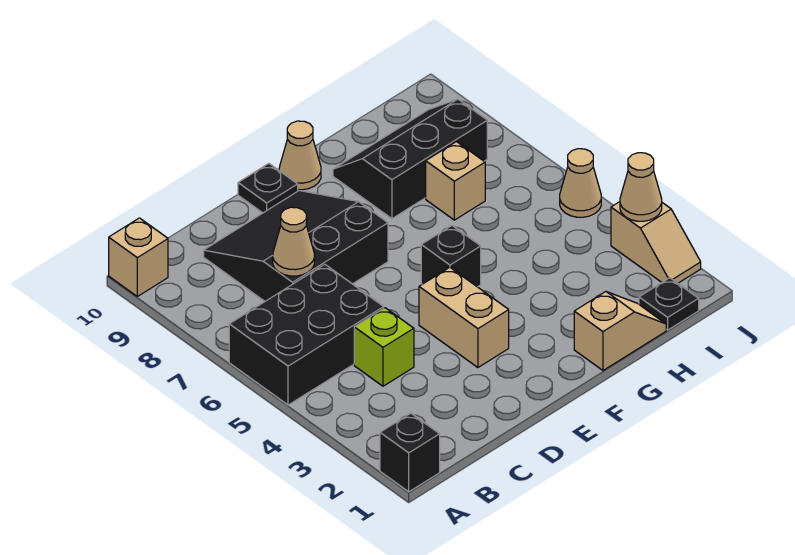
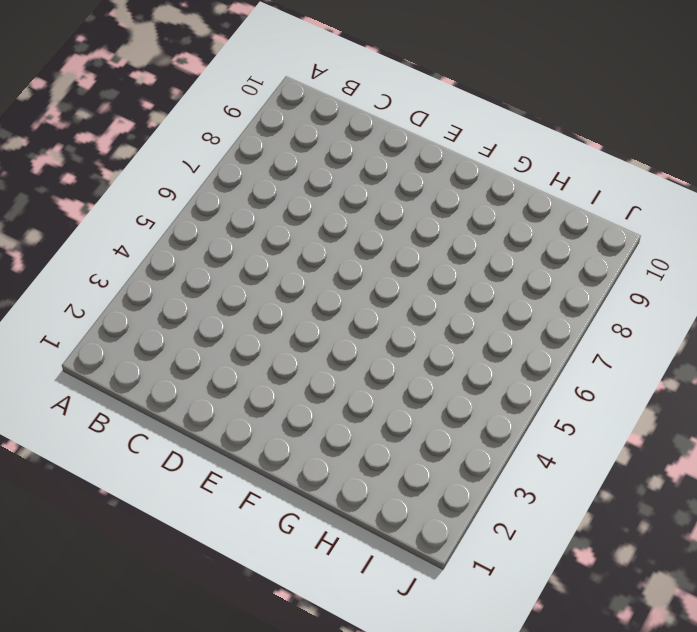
none -> black brick A1 level 1
none -> black brick A5:C6 level 1
none -> tan brick A10 level 1

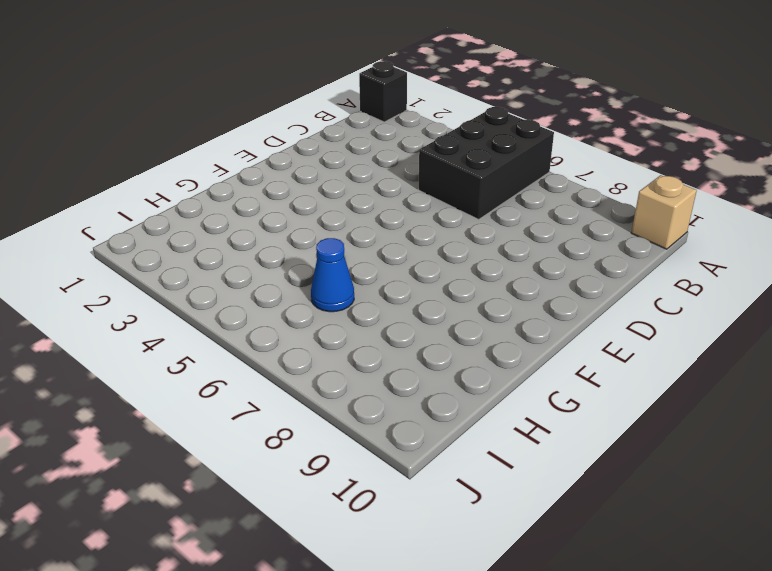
blue cone H6 level 1 -> none
none -> lime brick C4 level 1
none -> black slope C7:E9 level 1 top 7
none -> tan brick E3:E4 level 1

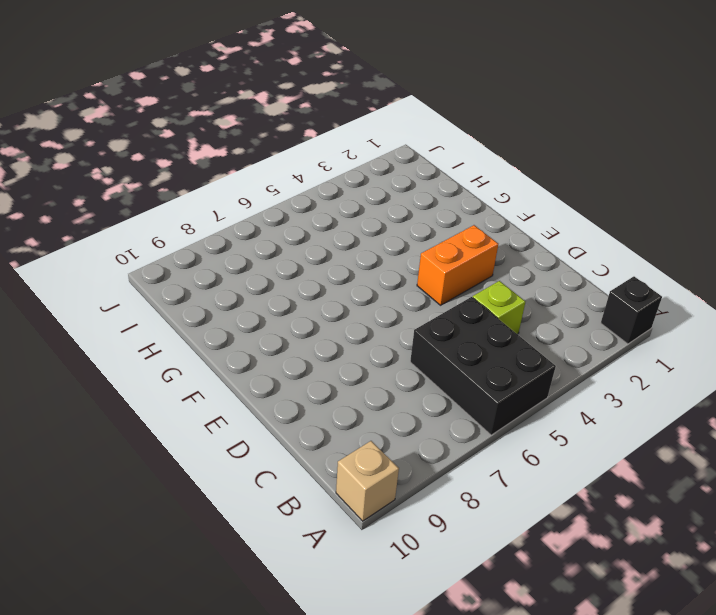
orange brick E3:E4 level 1 -> tan brick E3:E4 level 1
none -> black slope C7:E9 level 1 top 7
none -> black plate E10 level 1
none -> black brick F5 level 1

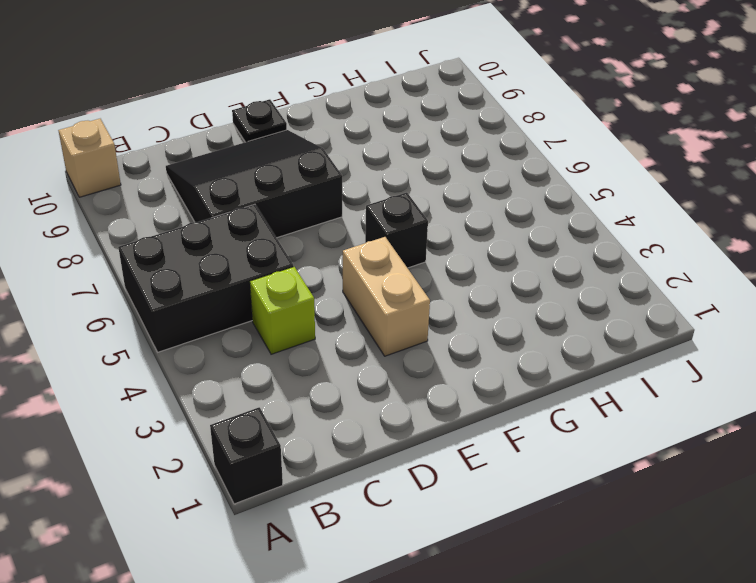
none -> tan cone F10 level 1
none -> tan slope G1:H1 level 1 top G
none -> black slope G8:I9 level 1 top 8

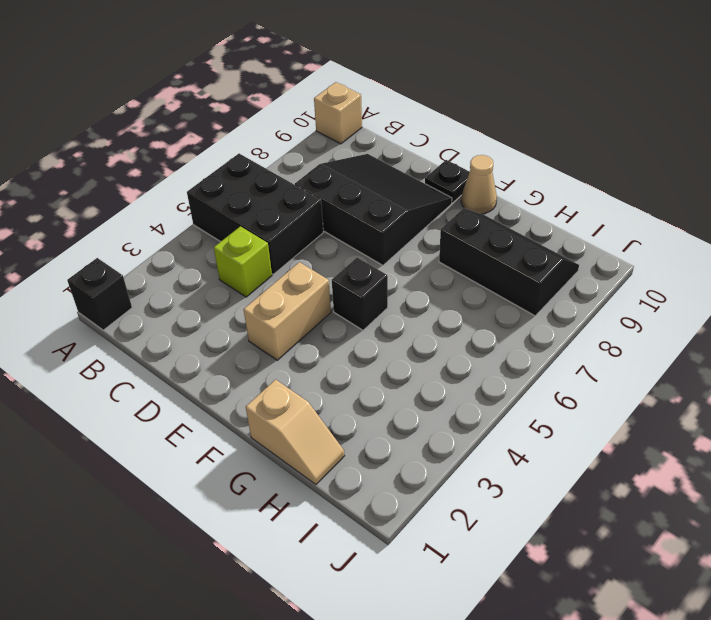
none -> tan brick H7 level 1
none -> black plate I1 level 1
none -> tan slope J2:J3 level 1 top 3

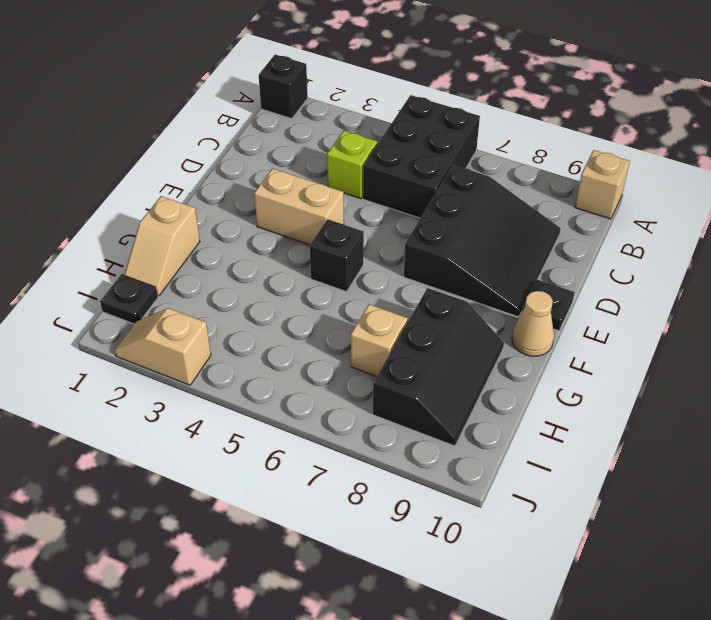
none -> tan cone J5 level 1
none -> tan cone C7 level 2
none -> tan cone J3 level 2

